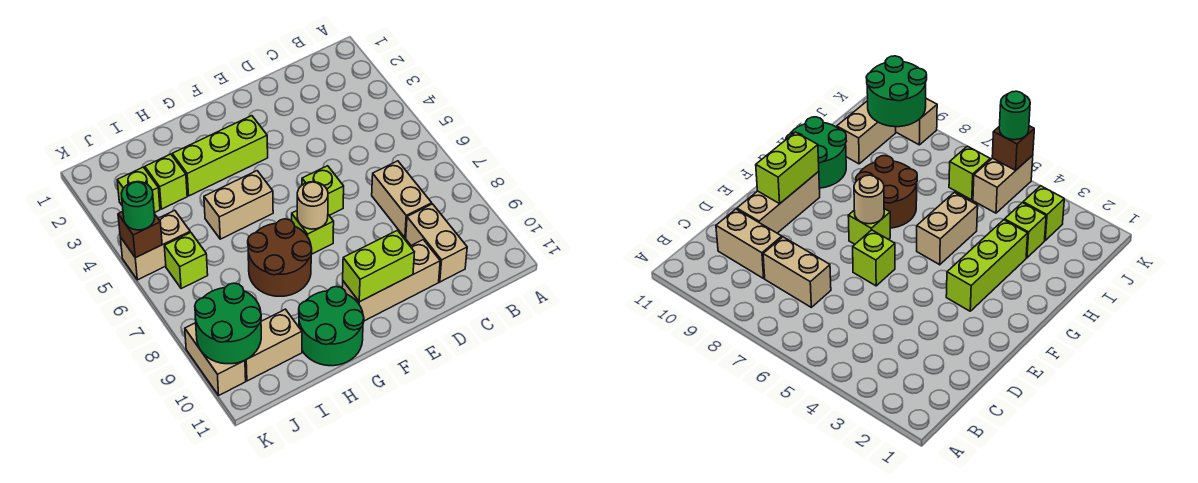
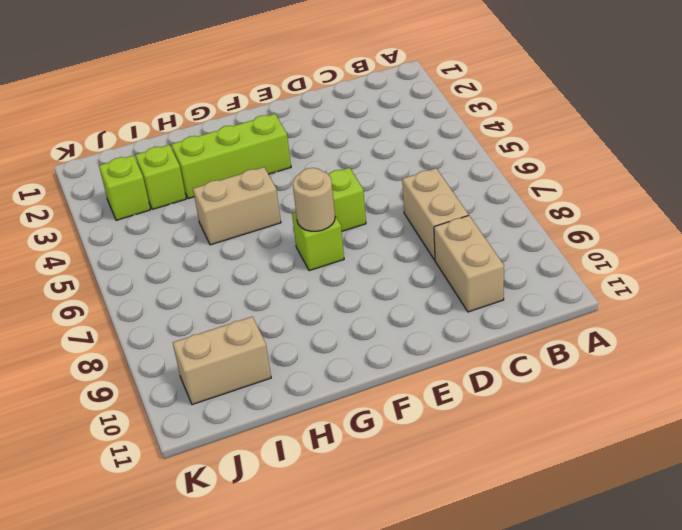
none -> tan brick D10:F10 level 1
none -> brown round brick G7:H8 level 1
none -> green round brick G10:H11 level 1

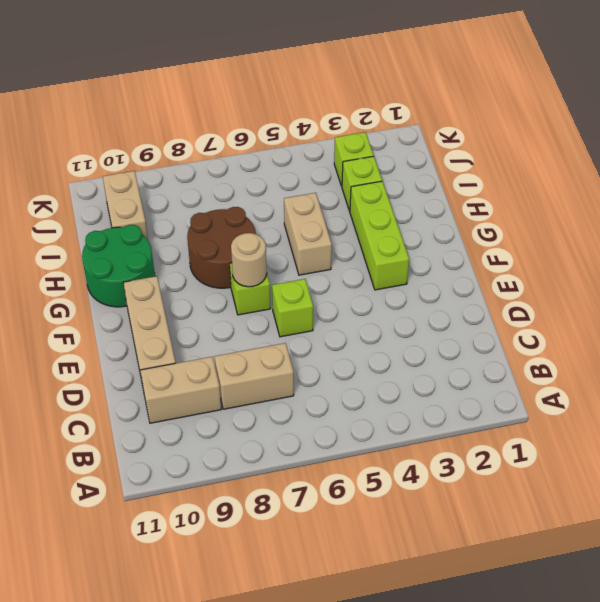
none -> tan brick J5:K5 level 1
none -> lime brick J6 level 1
none -> tan brick K9:K10 level 1

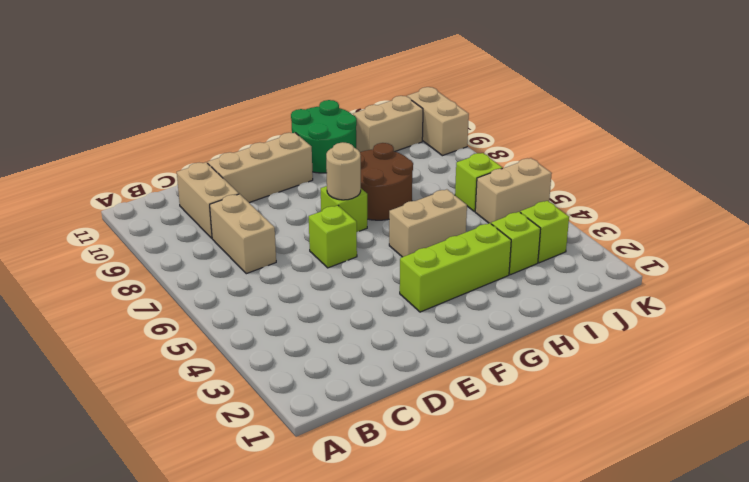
none -> lime brick E10:F10 level 2
none -> green round brick J9:K10 level 2
none -> brown brick K5 level 2

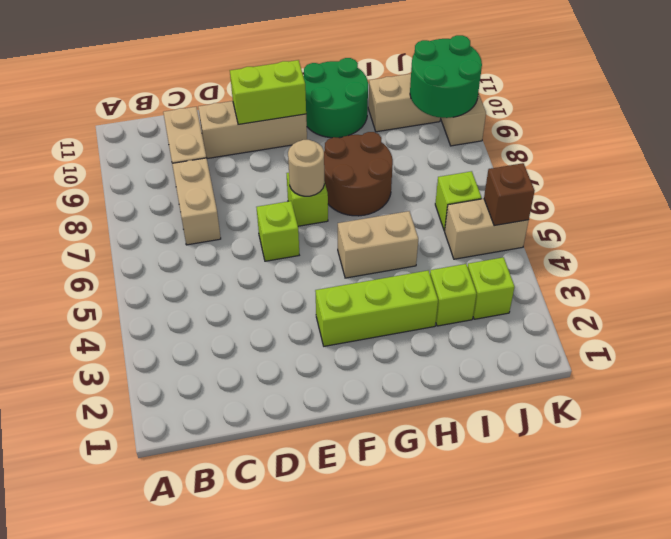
none -> green round brick K5 level 3

